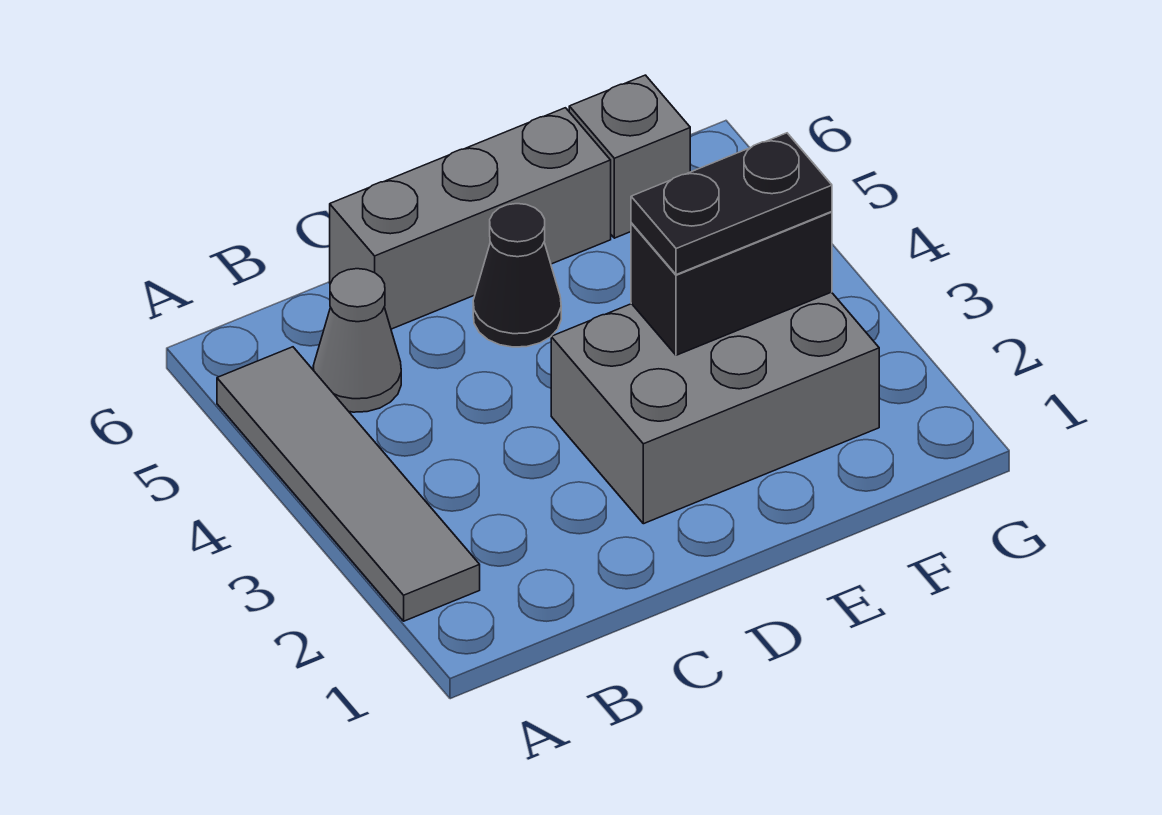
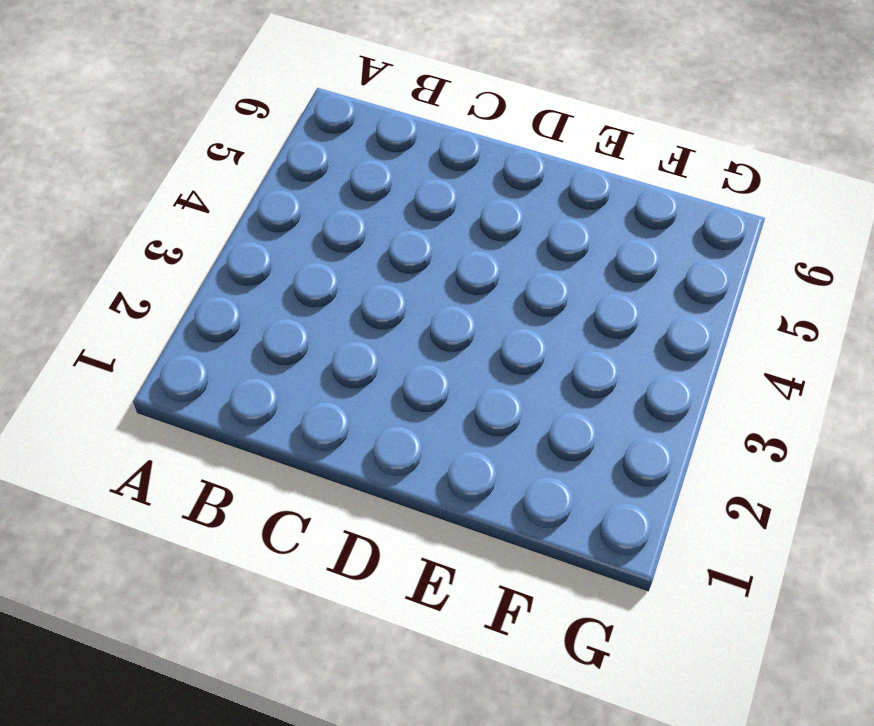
none -> grey tile A2:A5 level 1
none -> grey cone B5 level 1

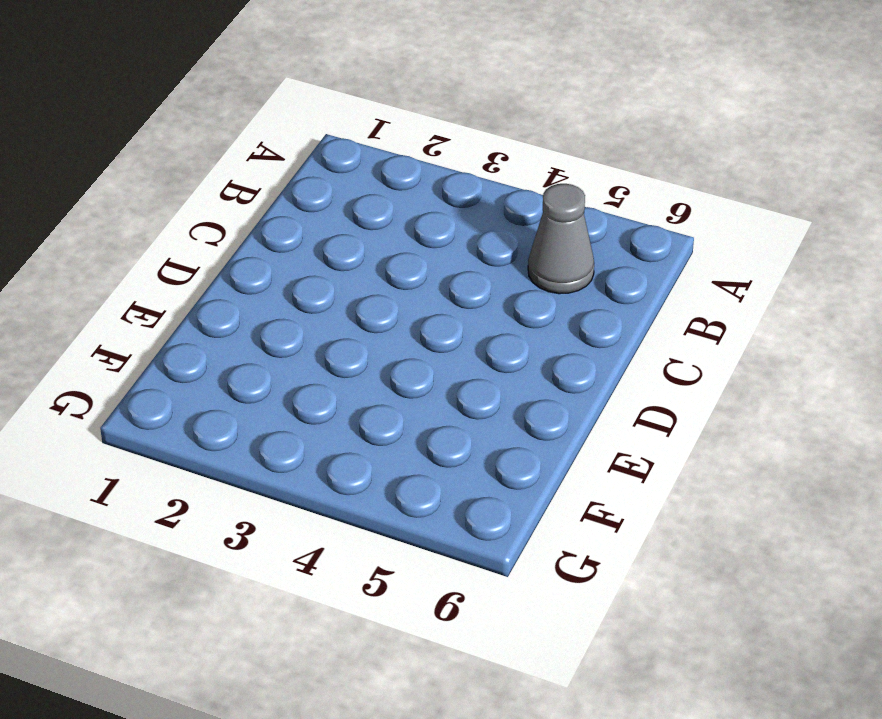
none -> grey tile A2:A5 level 1
none -> grey brick C6:E6 level 1

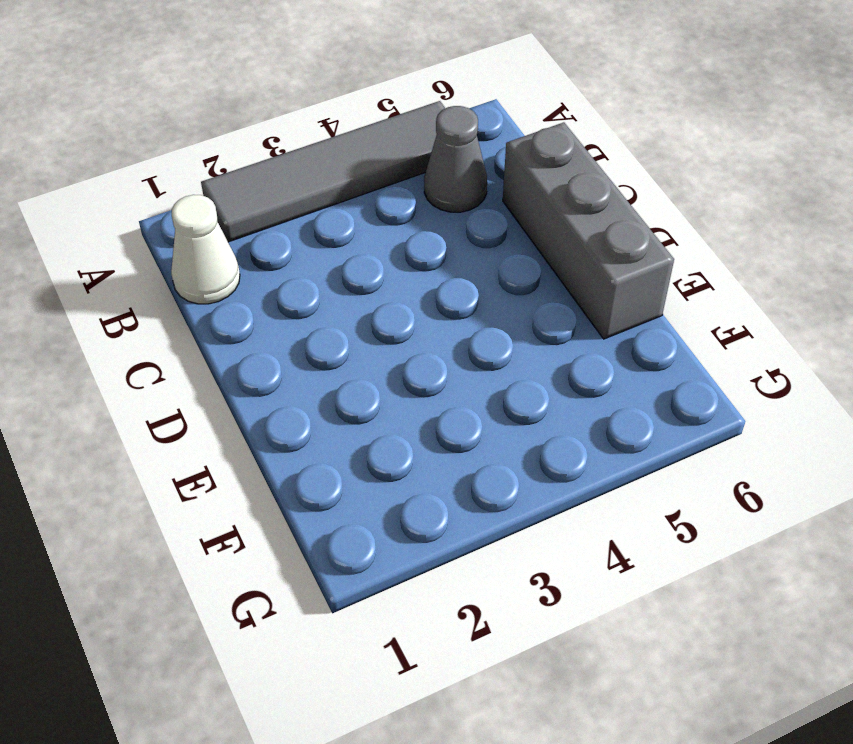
white cone B1 level 1 -> none
none -> grey brick D2:F3 level 1
none -> black cone D5 level 1

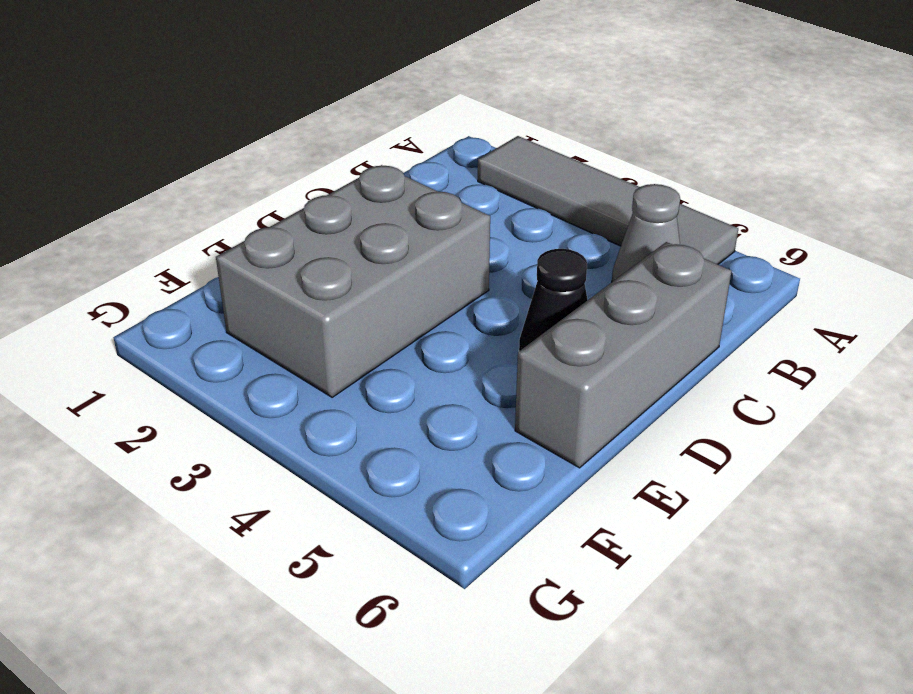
none -> grey brick F6 level 1
none -> black brick E3:F3 level 2

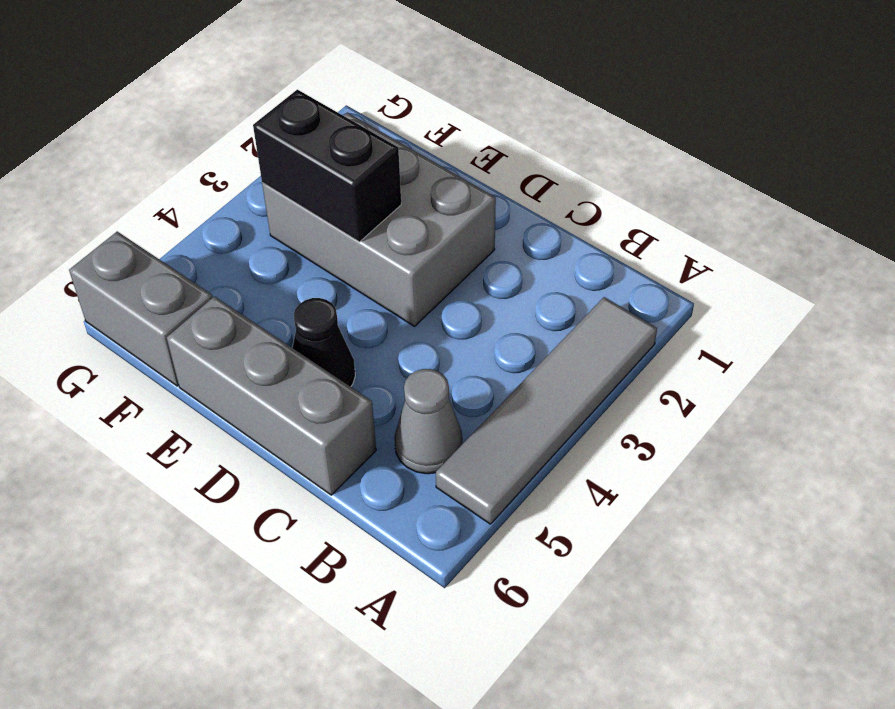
grey brick F6:G6 level 1 -> grey brick F6 level 1
none -> black plate E3:F3 level 3

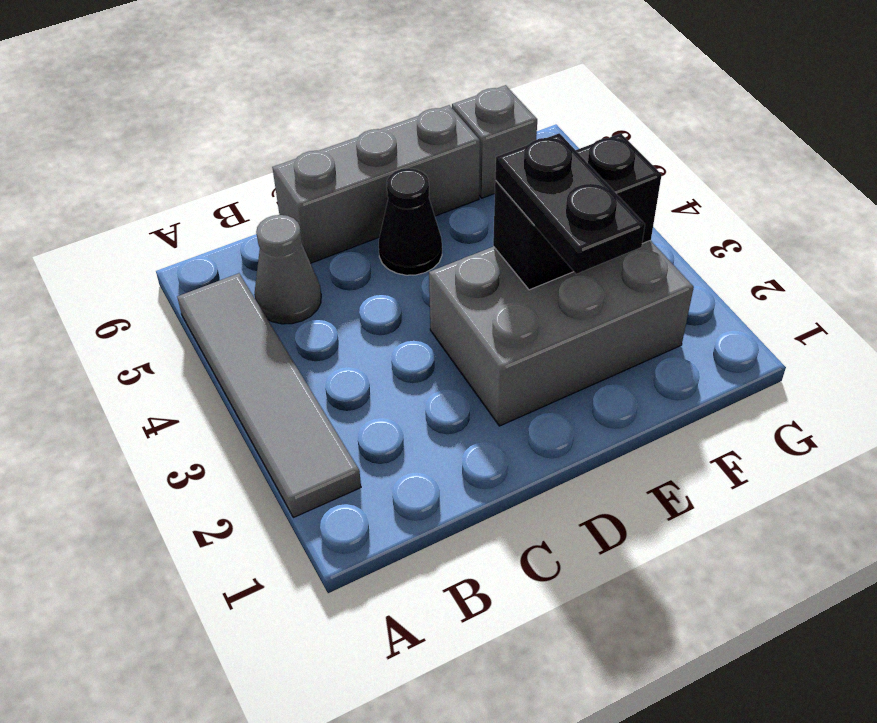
black plate E2:E3 level 3 -> black plate E3:F3 level 3

